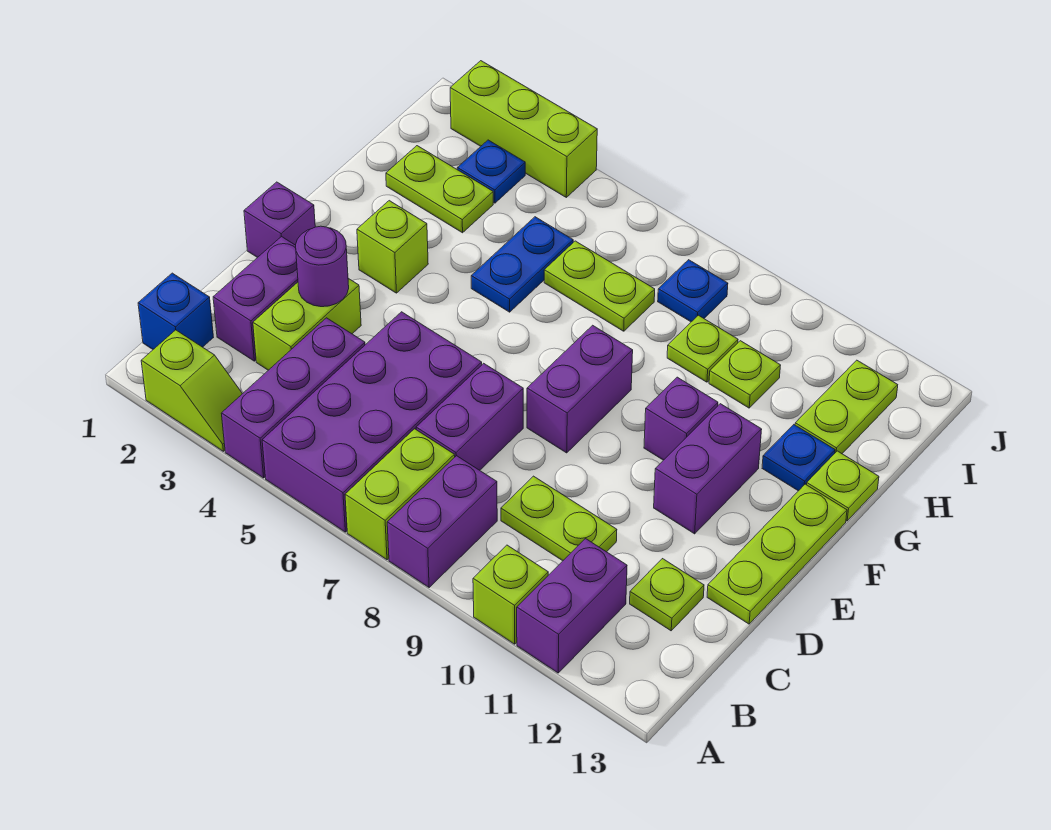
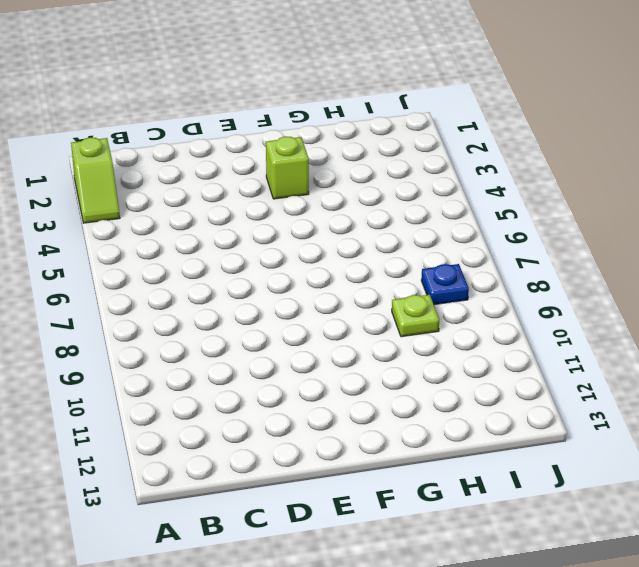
none -> purple brick A4:C4 level 1
none -> purple brick A5:D6 level 1
none -> lime brick A7:B7 level 1
none -> purple brick A8:B8 level 1

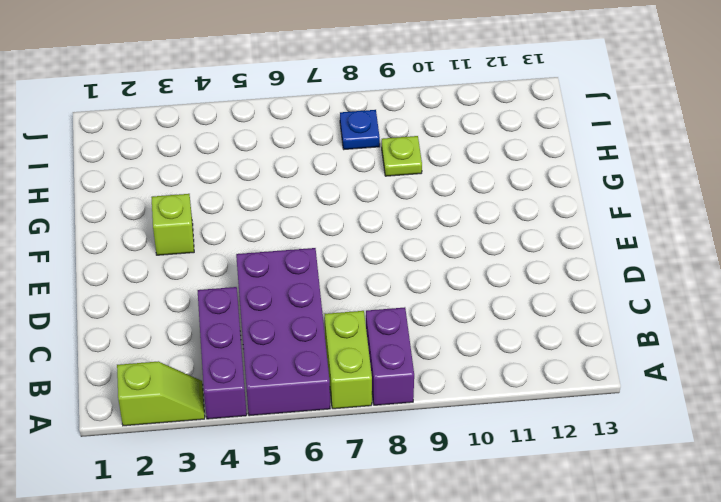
none -> lime brick A10 level 1
none -> purple brick A11:B11 level 1
none -> blue brick B1 level 1
none -> purple brick C2:D2 level 1

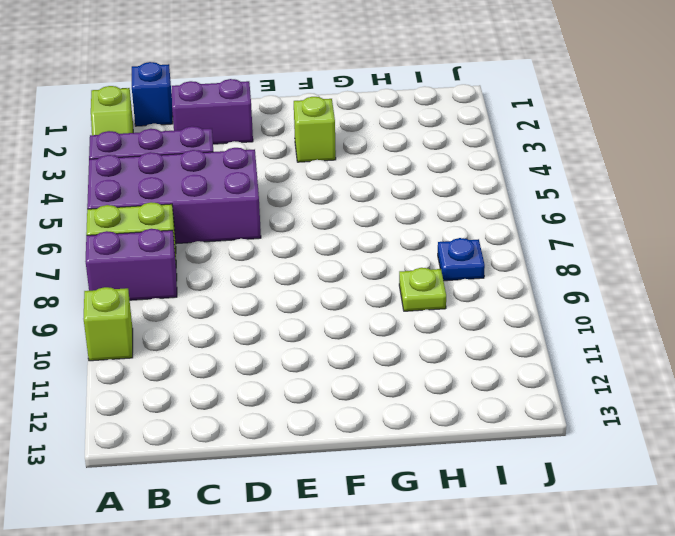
none -> purple brick A11:B11 level 1
none -> lime brick C3:D3 level 1
none -> purple brick C7:D7 level 1
none -> lime plate C9:C10 level 1

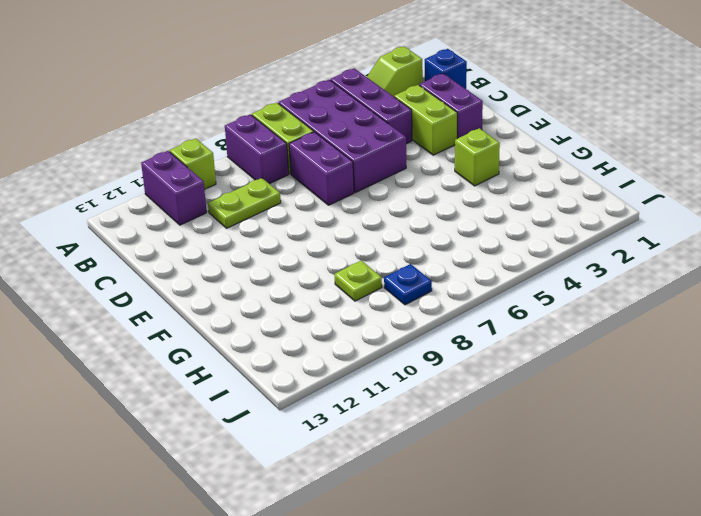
none -> lime plate C12 level 1
none -> lime plate D13:F13 level 1
none -> purple brick E1 level 1
none -> purple brick E8:F8 level 1

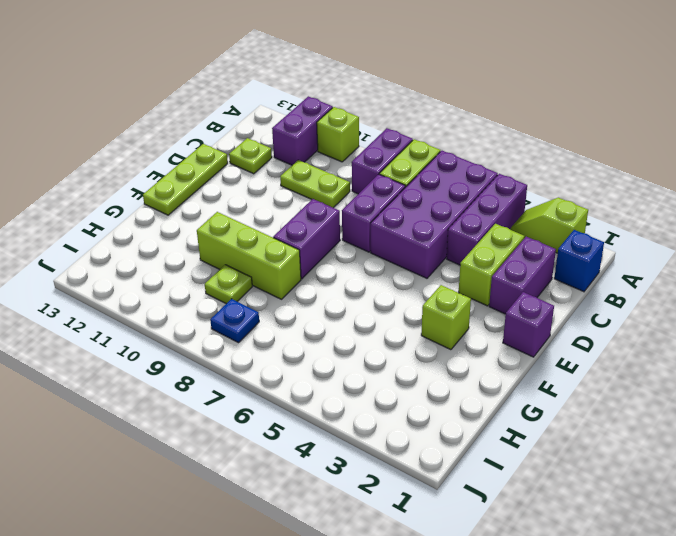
lime brick G8:G10 level 1 -> lime brick J2:J4 level 1
none -> purple brick E11:F11 level 1
none -> purple brick F10 level 1
none -> blue plate G5:H5 level 1
none -> blue plate G12 level 1

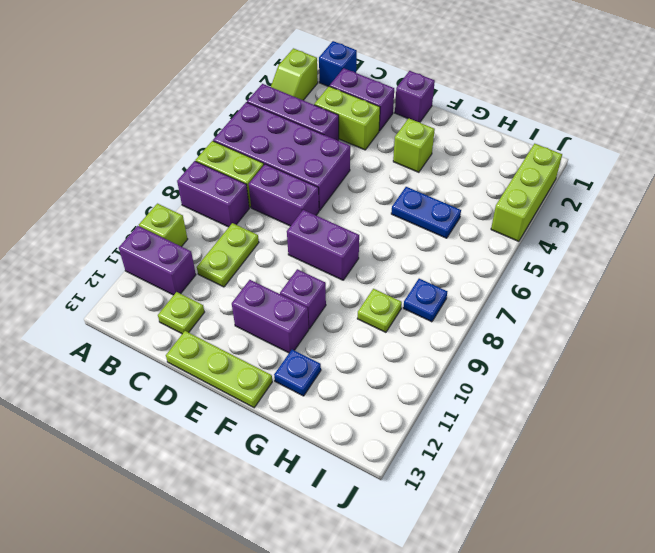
none -> lime plate G13 level 1
none -> lime plate H2:H3 level 1
none -> lime plate H6:H7 level 1
none -> lime plate H10 level 1

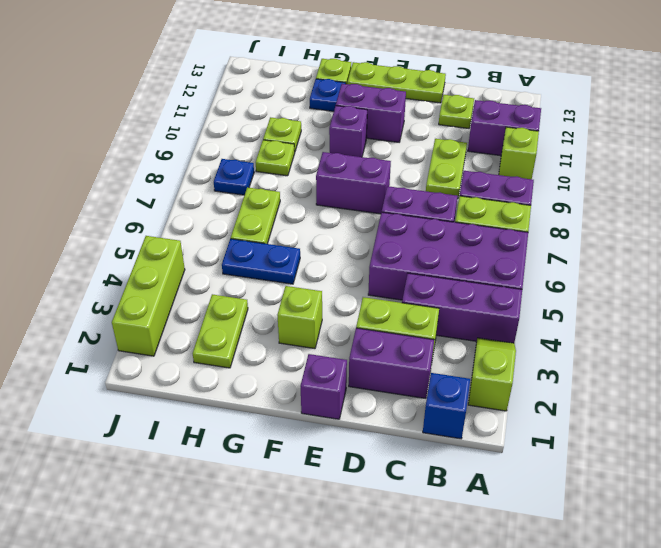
none -> lime plate H12:I12 level 1
none -> blue plate I3 level 1
none -> purple round brick D3 level 2

